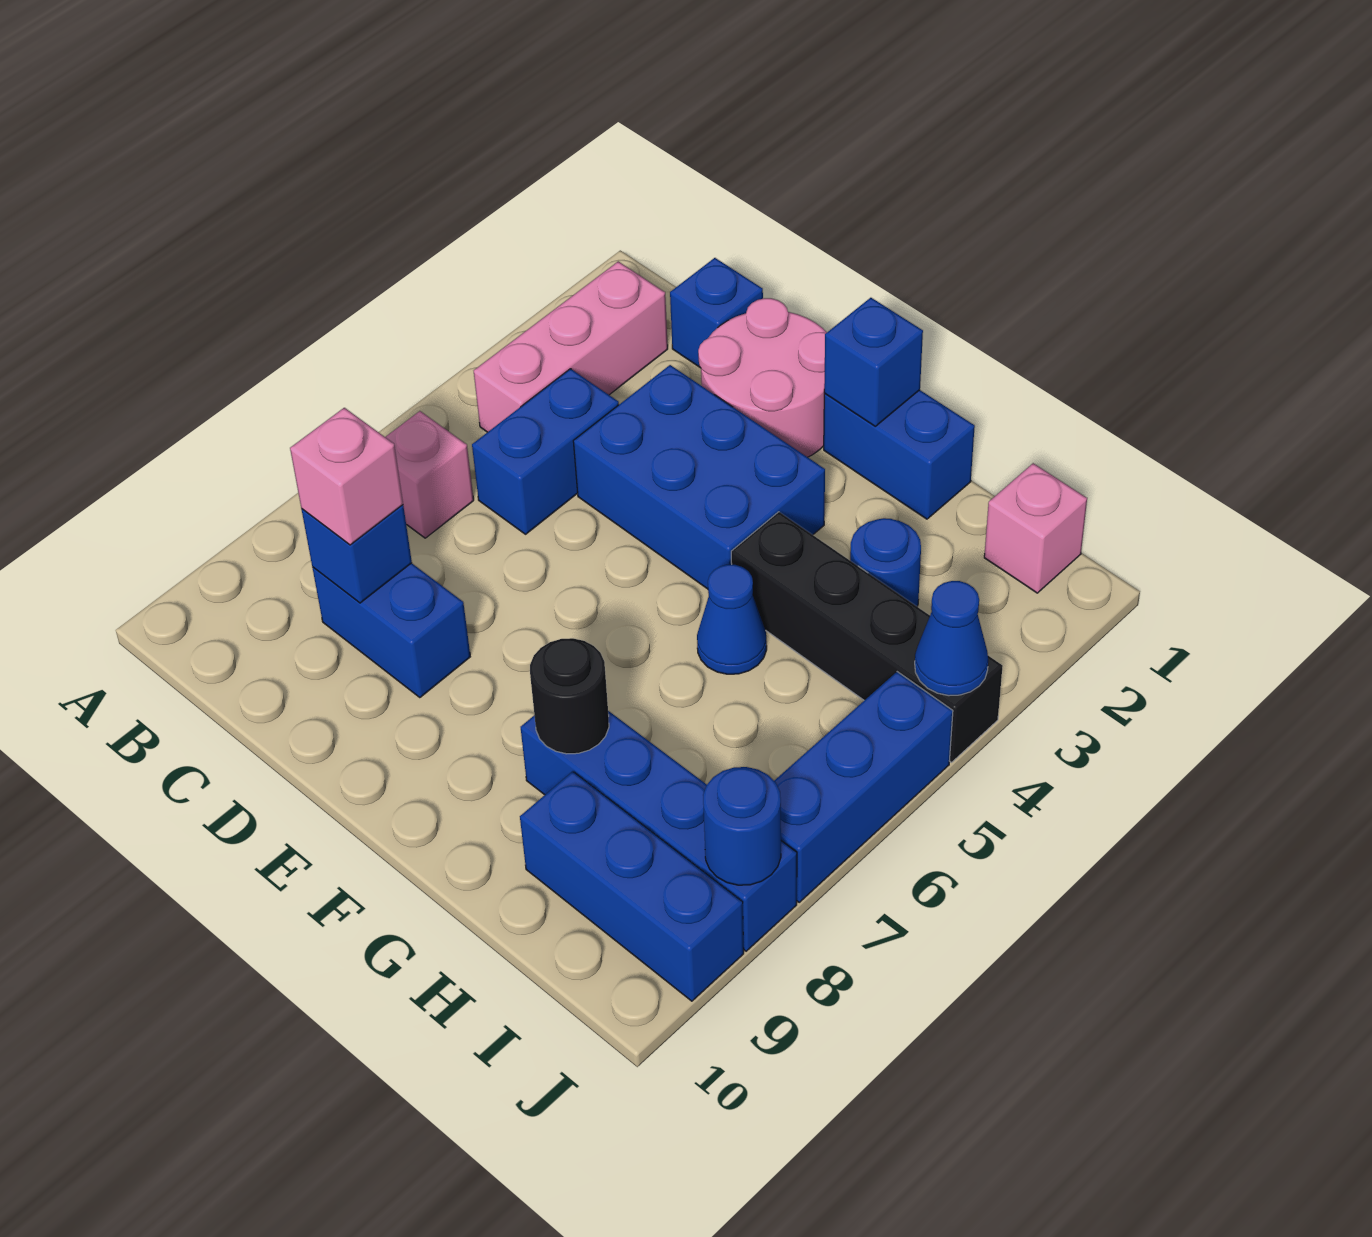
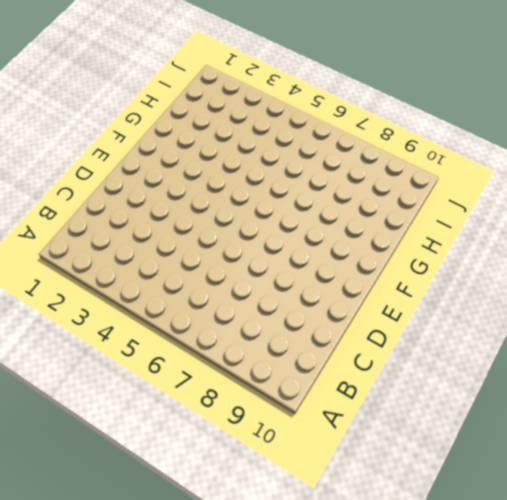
none -> pink brick B2:B4 level 1
none -> pink brick B6 level 1
none -> blue brick C1 level 1

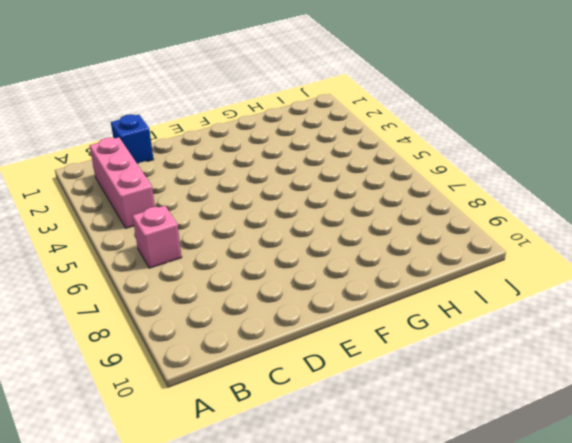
none -> blue brick C4:C5 level 1
none -> blue brick C8:D8 level 1
none -> pink round brick D1:E2 level 1

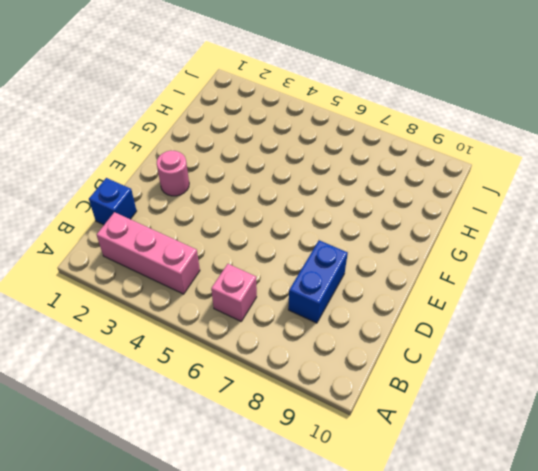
pink round brick E2 level 1 -> pink round brick D1:E2 level 1
none -> blue brick C4:C5 level 1
none -> blue brick D3:F4 level 1
none -> blue brick F1:G1 level 1

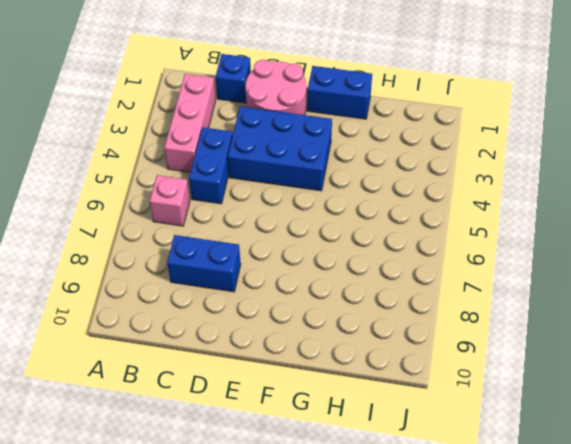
none -> black brick G4:J4 level 1
none -> blue cone G5 level 1
none -> blue brick G8:J8 level 1

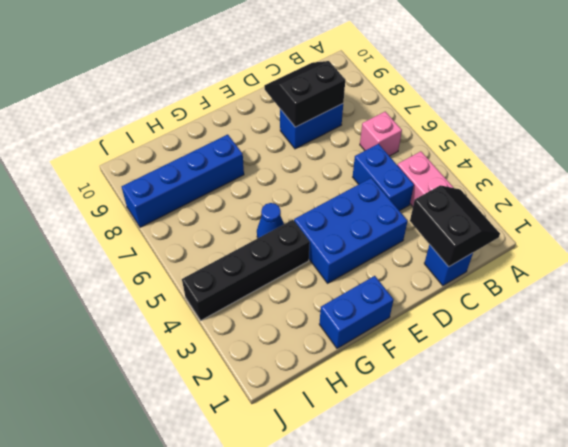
black slope B1:C2 level 2 top C -> none
black slope C8:D9 level 2 top 8 -> blue brick C8 level 2
none -> pink round brick D1:E2 level 1
none -> blue round brick H3 level 1
none -> blue brick H9:J9 level 1

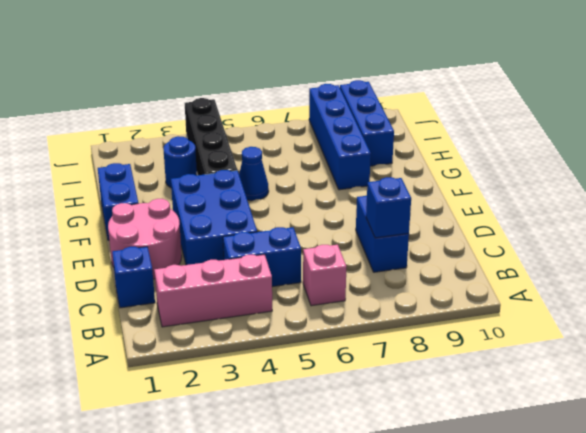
none -> pink brick I1 level 1
none -> blue brick J5:J7 level 1
none -> blue brick F1 level 2

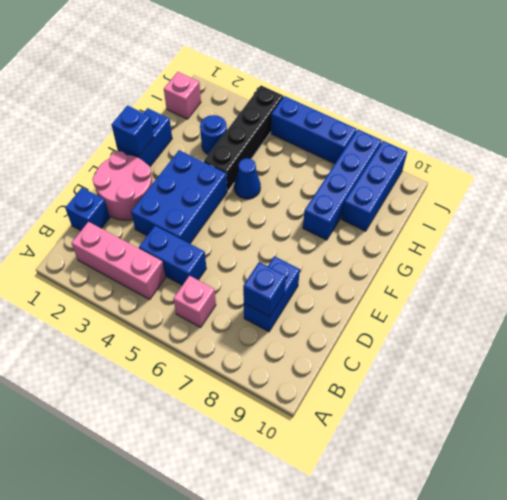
none -> black round brick G8 level 2
none -> blue cone J4 level 2
none -> blue round brick J8 level 2

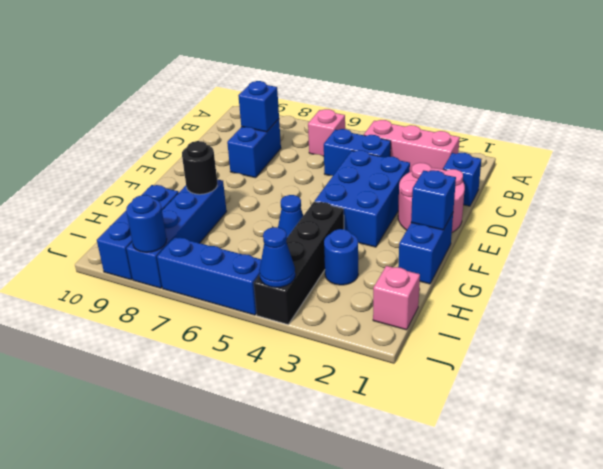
none -> pink brick C8 level 3

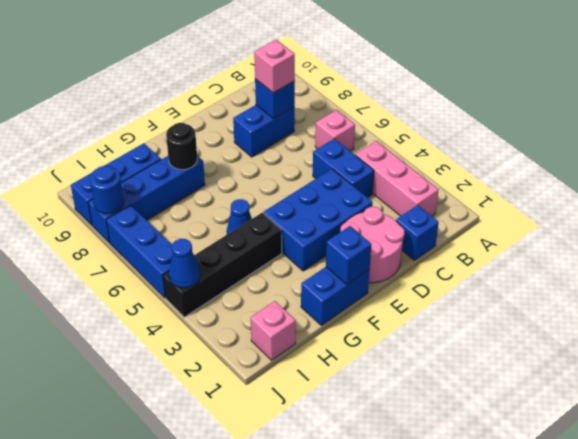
none -> blue round brick H3 level 1

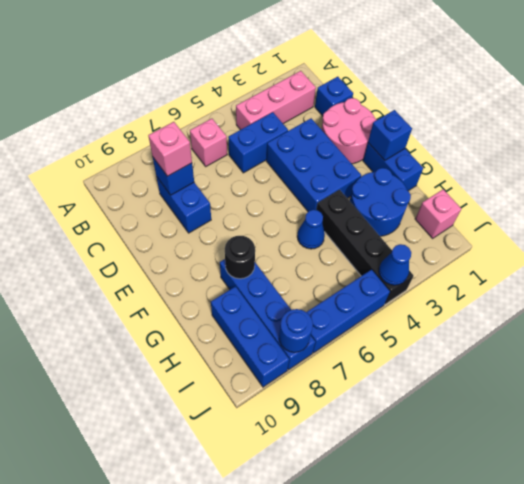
blue round brick G2:H3 level 1 -> blue round brick H3 level 1

